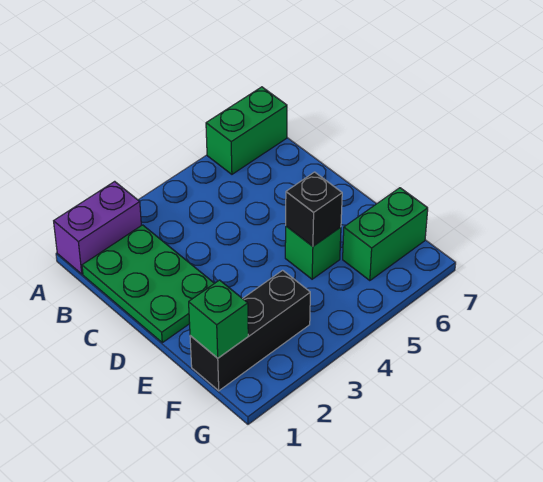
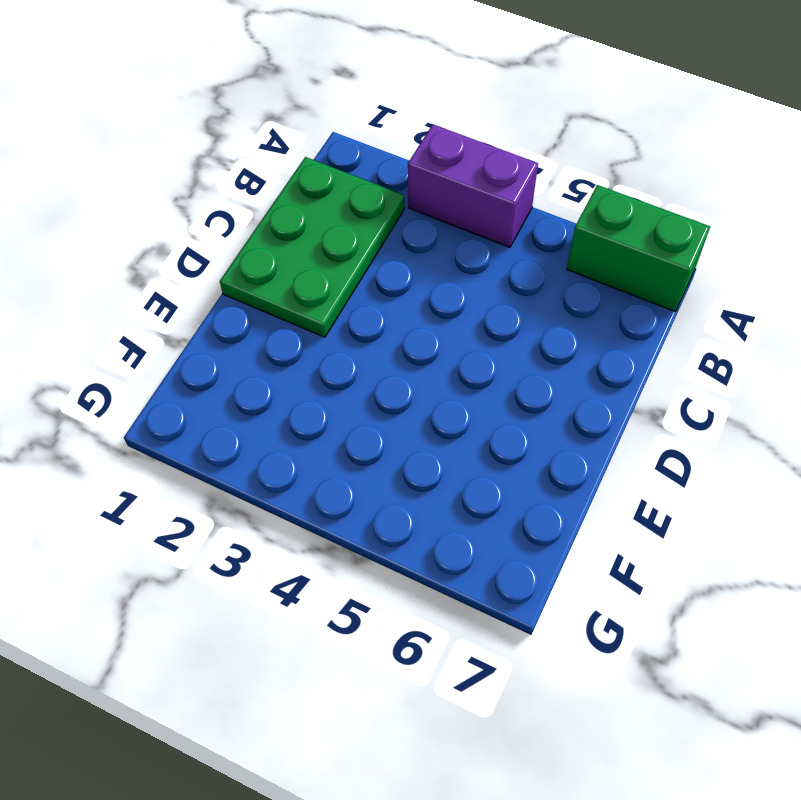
purple brick A3:A4 level 1 -> purple brick A1:A2 level 1
none -> green brick E5 level 1
none -> black brick F1:F3 level 1

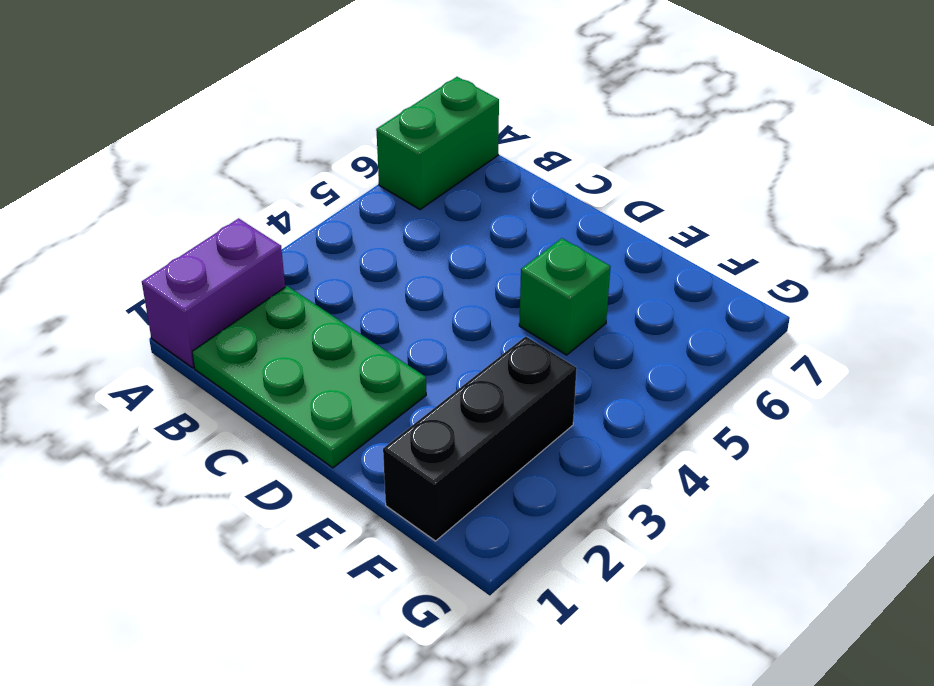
none -> green brick F6:F7 level 1
none -> black brick E5 level 2

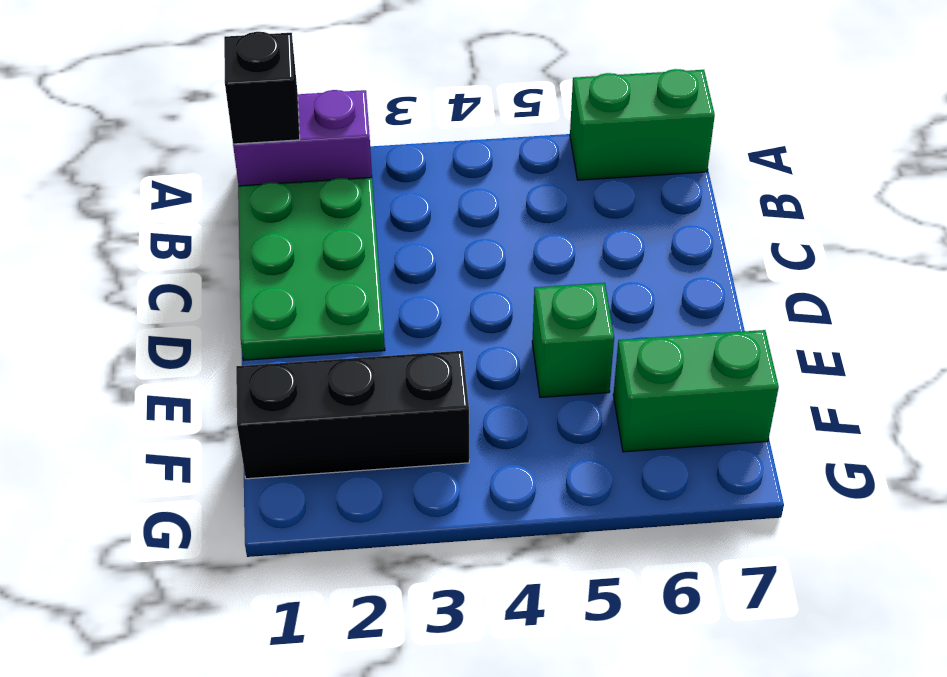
black brick A1 level 2 -> black brick E5 level 2
none -> green brick F1 level 2

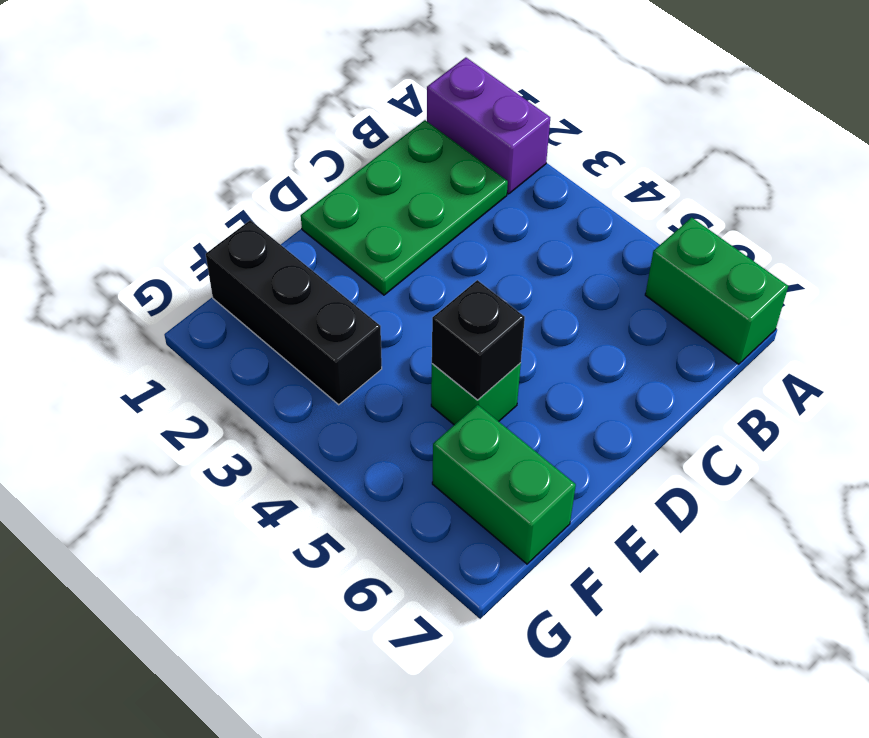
none -> green brick F1 level 2

